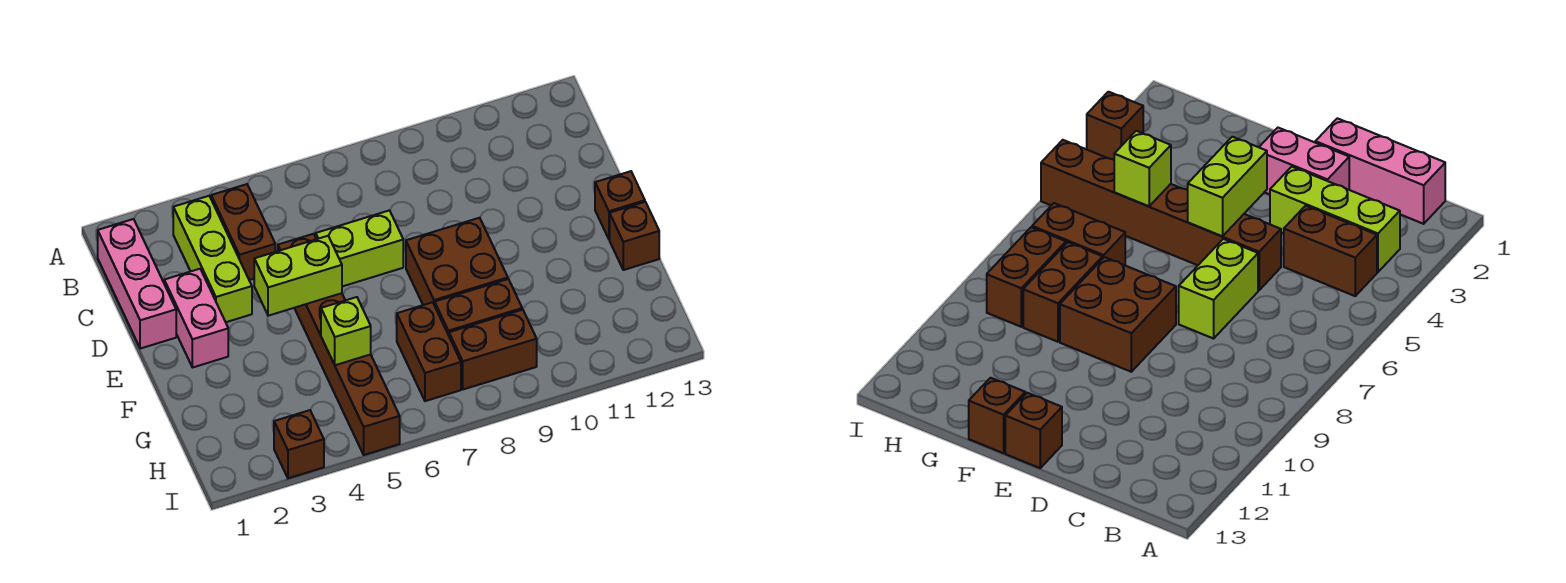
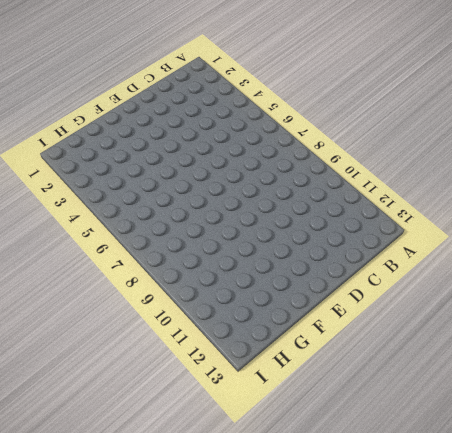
none -> pink brick B1:D1 level 1
none -> lime brick B3:D3 level 1
none -> brown brick B4:C4 level 1

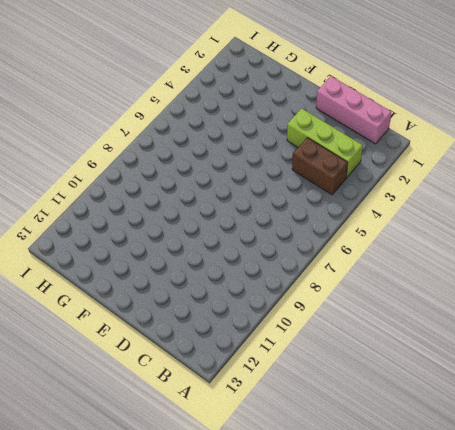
none -> pink brick D2:E2 level 1
none -> brown brick D5:I5 level 1
none -> lime brick D6:D7 level 1

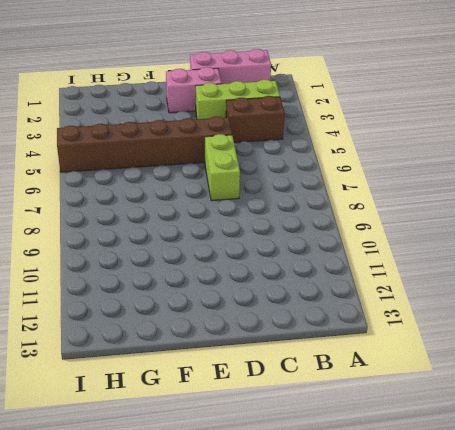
none -> brown brick E8:F9 level 1
none -> brown brick E13 level 1
none -> brown brick F13 level 1

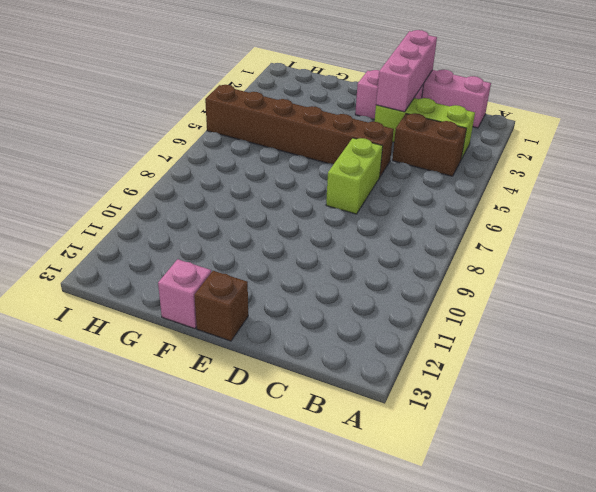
pink brick D1:D3 level 2 -> none
pink brick F13 level 1 -> brown brick F13 level 1
none -> brown brick E8:F9 level 1
none -> brown brick G7:H7 level 1
none -> brown brick G8:G9 level 1

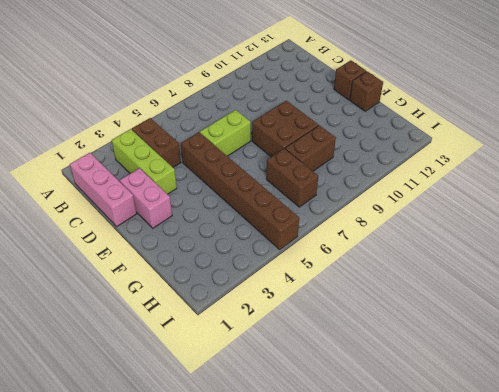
none -> brown brick H8:H9 level 1
none -> brown brick I3 level 1
none -> lime brick E4:E5 level 2

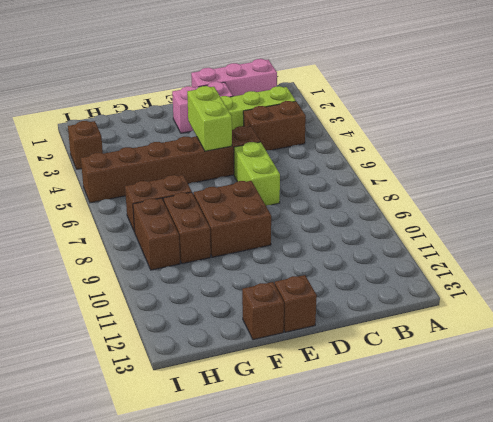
none -> lime brick G5 level 2

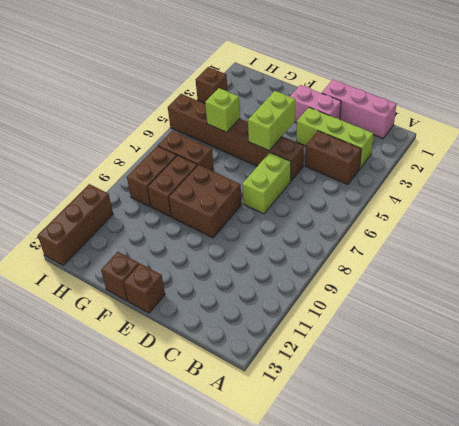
brown brick I11:I13 level 1 -> none

